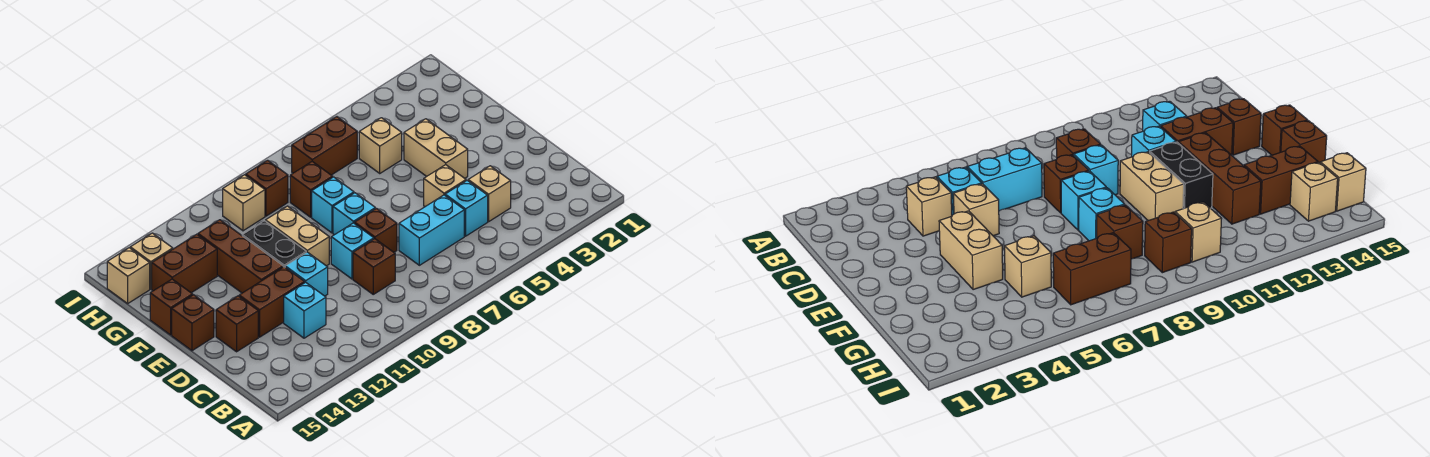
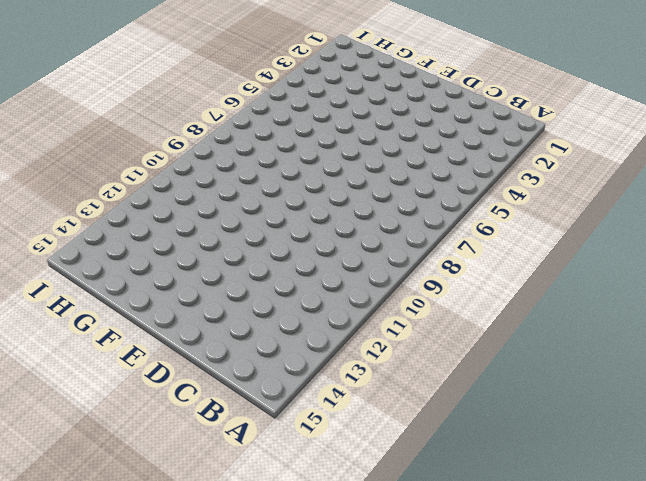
none -> tan brick C4 level 1
none -> cyan brick C5 level 1
none -> cyan brick C6:C7 level 1

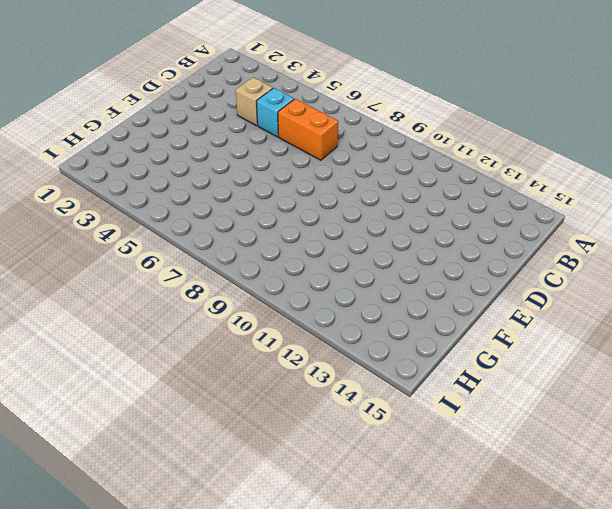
orange brick C6:C7 level 1 -> cyan brick C6:C7 level 1
none -> brown brick C9 level 1
none -> cyan brick C12 level 1
none -> tan brick D5 level 1

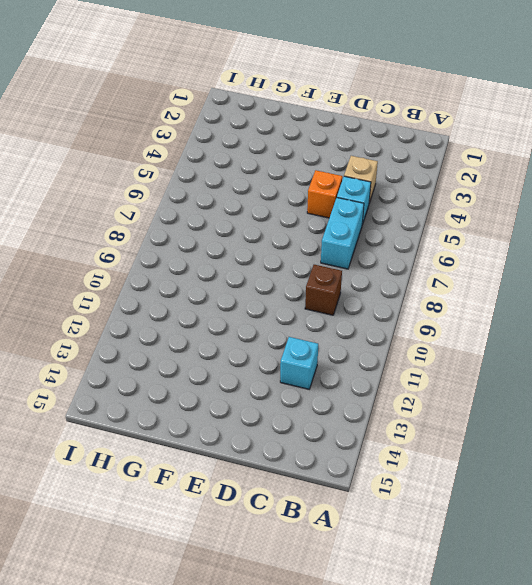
orange brick D5 level 1 -> tan brick D5 level 1
none -> brown brick D8 level 1
none -> cyan brick D9 level 1
none -> cyan brick D11 level 1

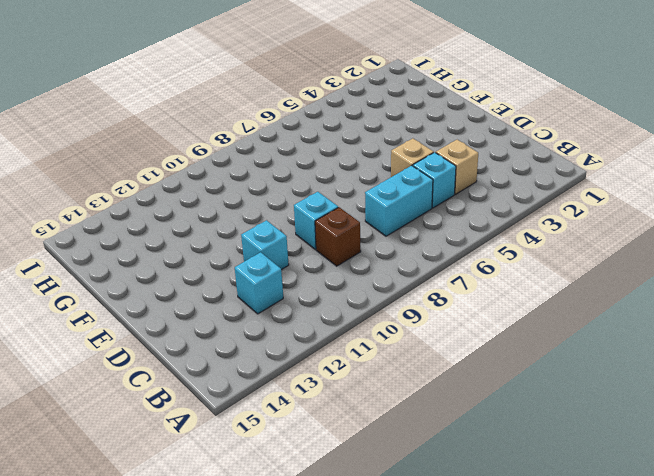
none -> brown brick D8 level 1
none -> brown brick D12:D13 level 1
none -> brown brick D14 level 1

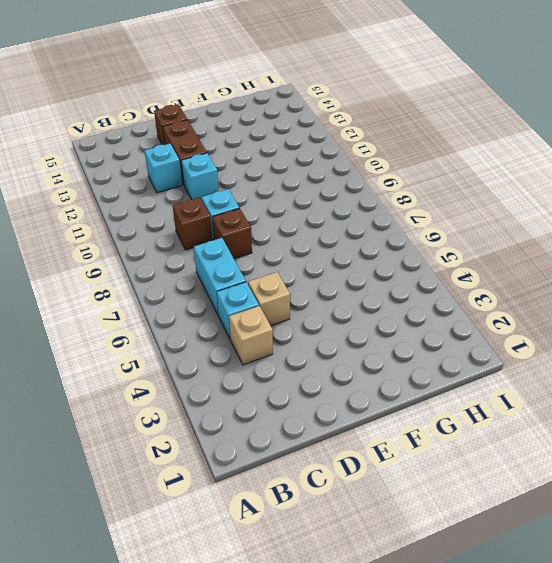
none -> tan brick E4:F4 level 1
none -> cyan brick E8 level 1
none -> tan brick E10:F10 level 1

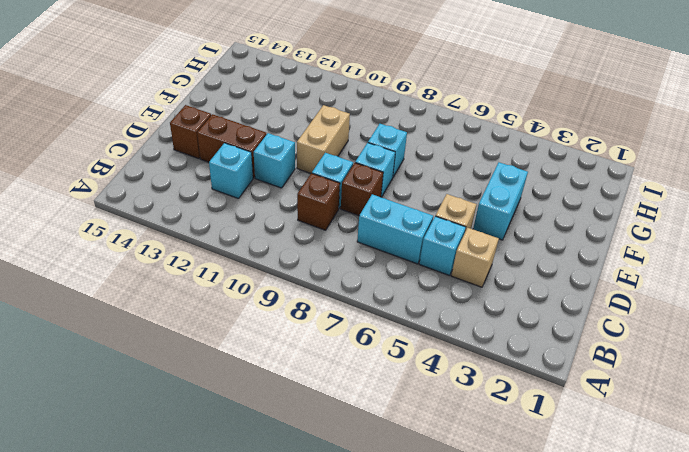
cyan brick E4:F4 level 1 -> tan brick E4:F4 level 1
none -> black brick E11:F11 level 1
none -> brown brick E12:G12 level 1
none -> brown brick E15 level 1

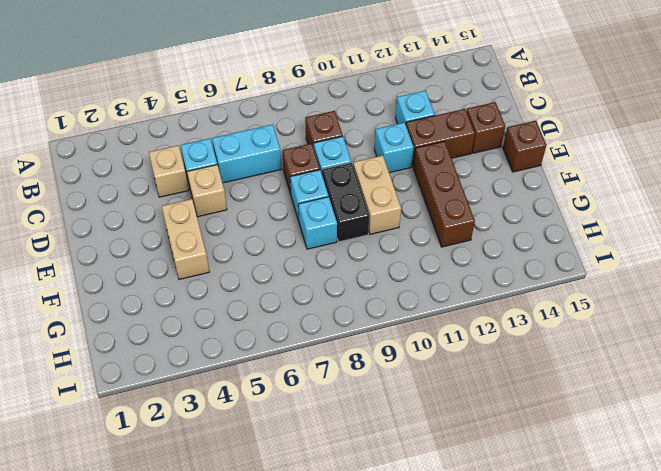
black brick E9:F9 level 1 -> black brick E11:F11 level 1
none -> brown brick F15 level 1
none -> tan brick G5 level 1
none -> brown brick G8 level 1

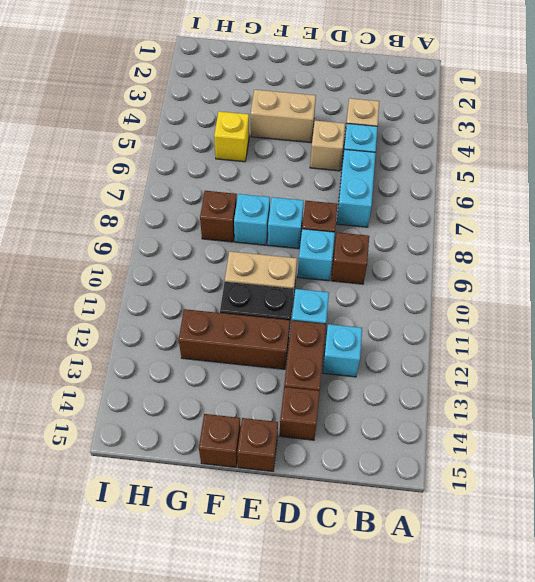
yellow brick G5 level 1 -> tan brick G5 level 1
none -> brown brick G13:G14 level 1
none -> brown brick H6:H7 level 1
none -> brown brick H9 level 1

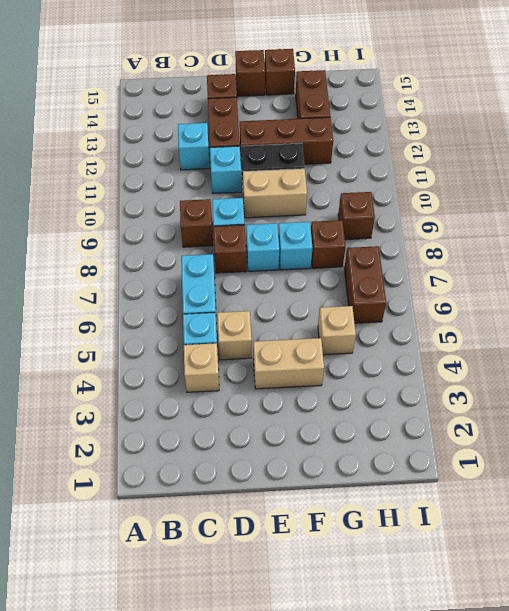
none -> tan brick H10 level 1
none -> tan brick H14 level 1
none -> tan brick H15 level 1

